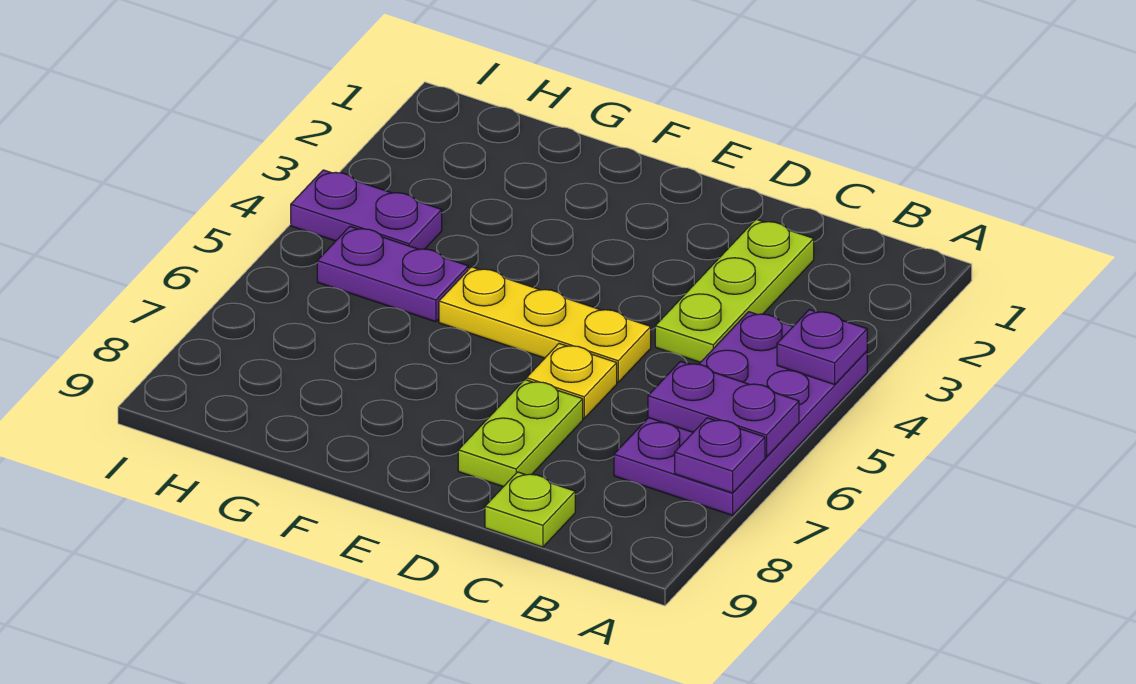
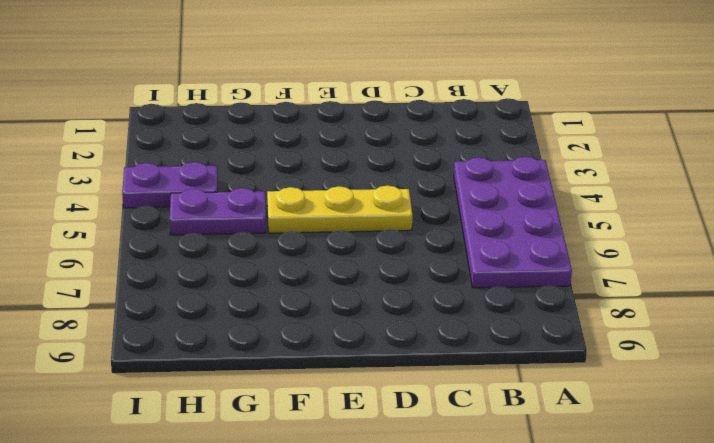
none -> lime plate C2:C4 level 1
none -> lime plate C9 level 1

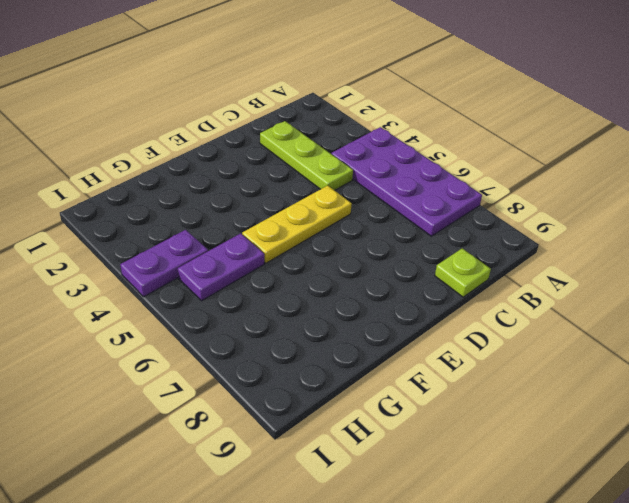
none -> yellow plate D6 level 1
none -> lime plate D7:D8 level 1

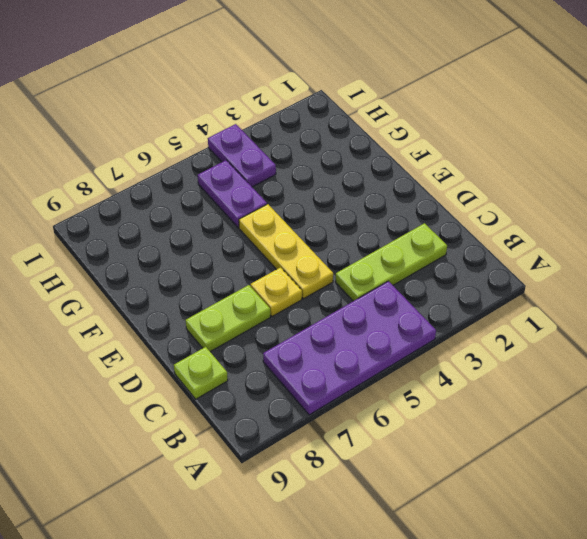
none -> purple plate A4 level 2
none -> purple plate A6:B6 level 2

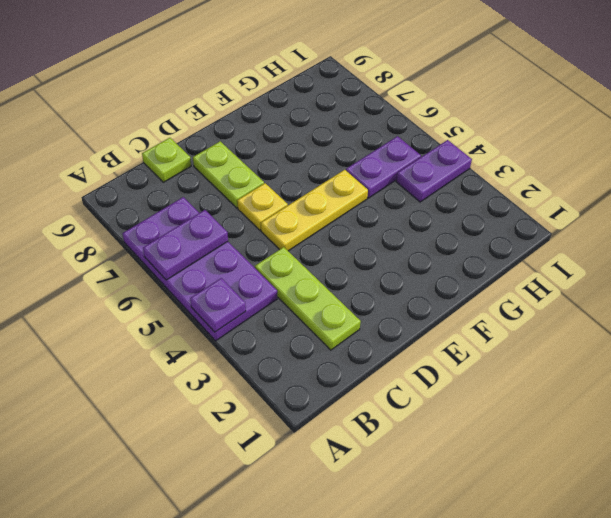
none -> purple plate A7 level 2

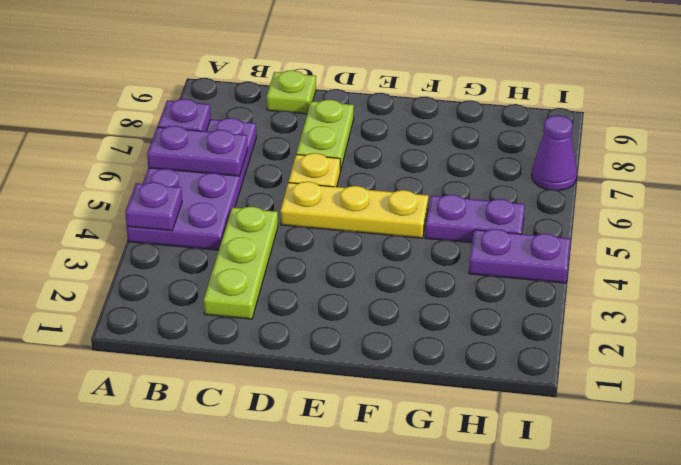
purple cone I7 level 1 -> none

